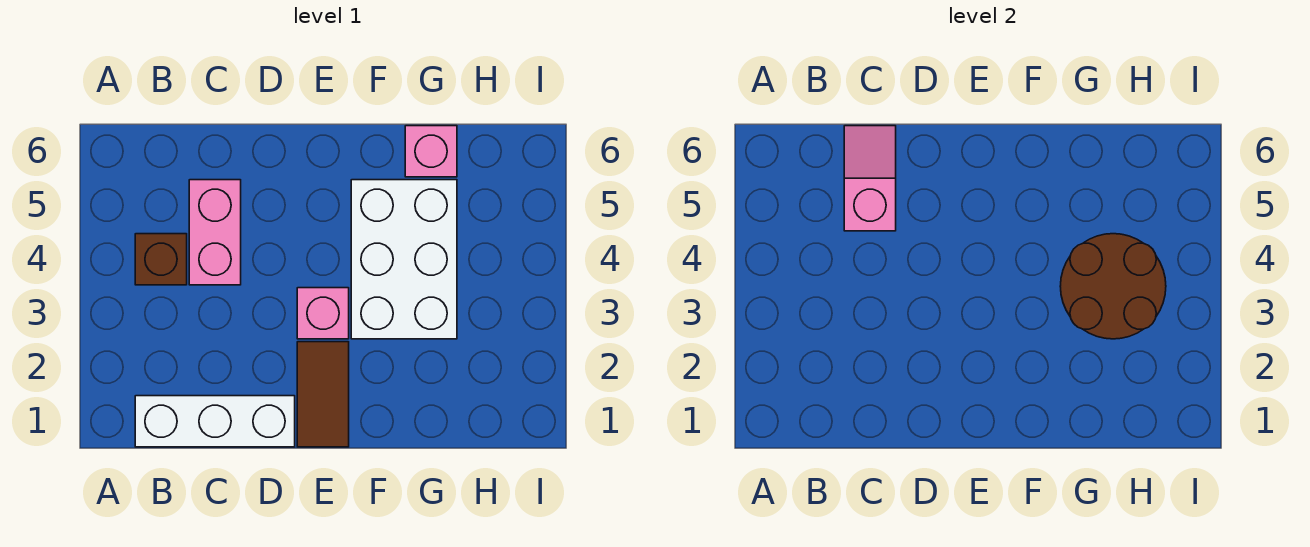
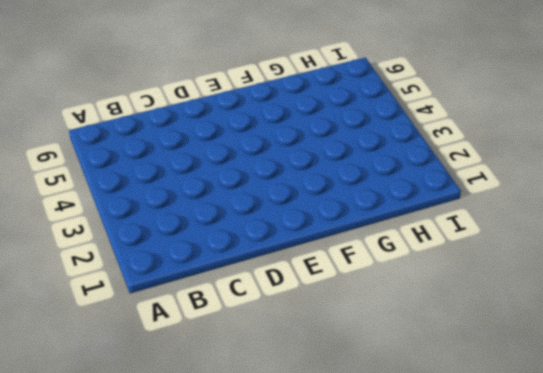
none -> white brick B1:D1 level 1
none -> brown brick B4 level 1

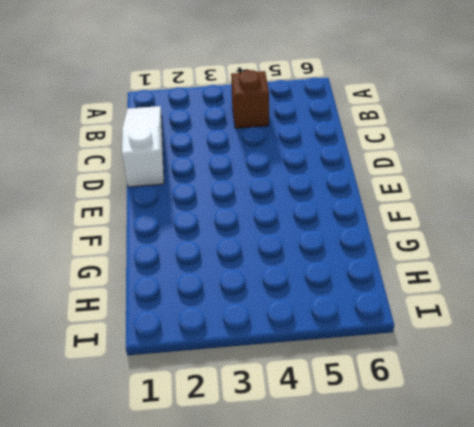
white slope B1:D1 level 1 top D -> white brick B1:D1 level 1
none -> pink brick C4:C5 level 1
none -> brown tile E1:E2 level 1

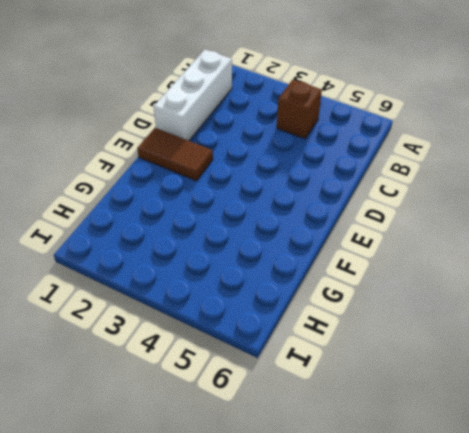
none -> pink brick C4:C5 level 1
none -> pink brick E3 level 1

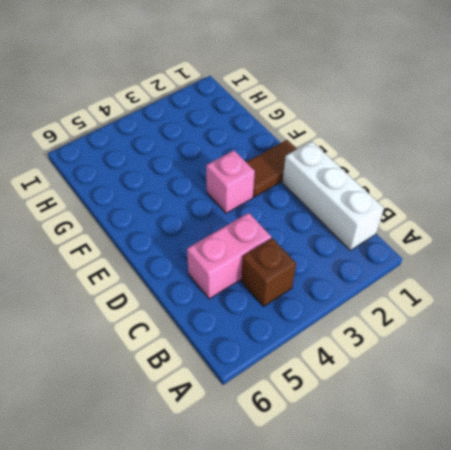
none -> white brick F3:G5 level 1
none -> pink brick G6 level 1

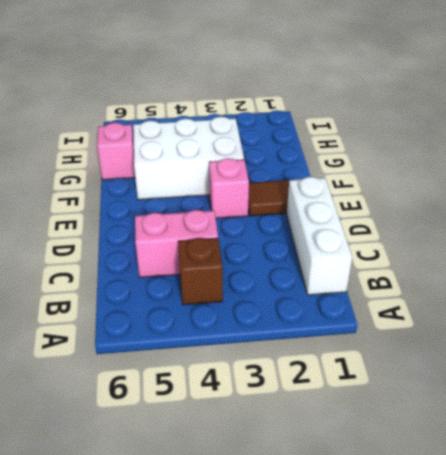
none -> pink slope C5:C6 level 2 top 5
none -> brown round brick G3:H4 level 2

